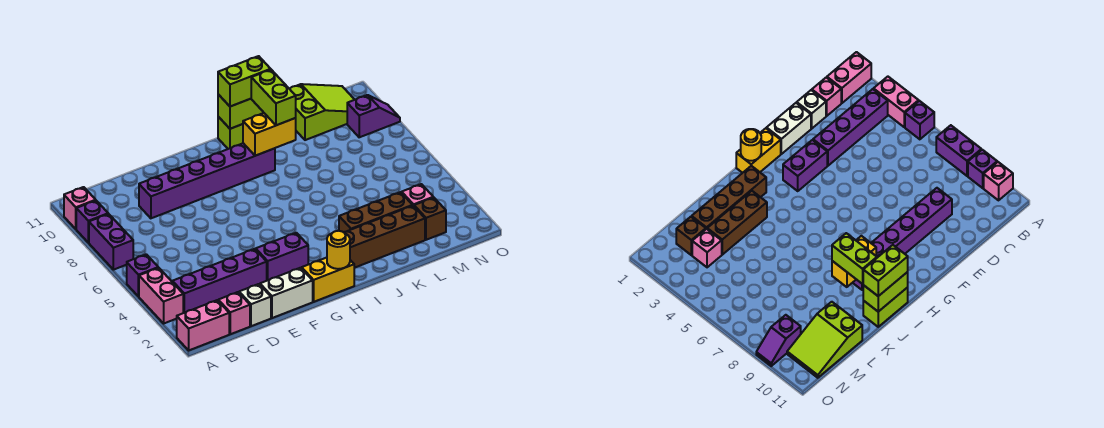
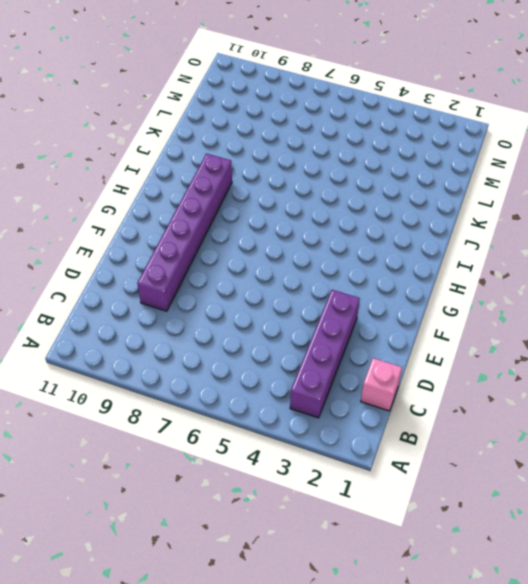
none -> pink brick A1:B1 level 1
none -> pink brick A3:A4 level 1
none -> purple brick A5 level 1

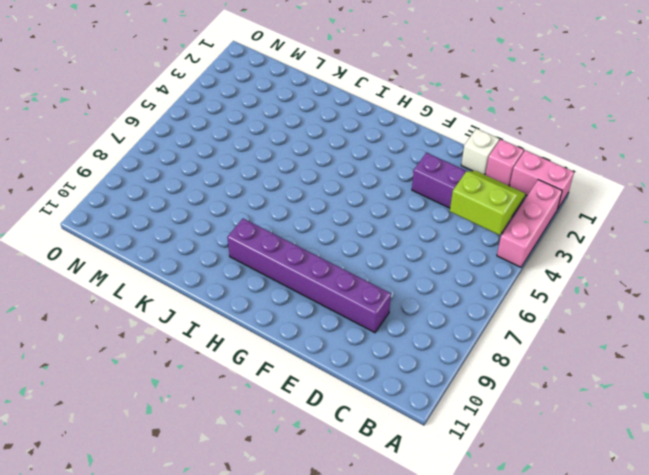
pink brick A2:A4 level 1 -> pink brick A3:A4 level 1
lime slope B3:C4 level 2 top 4 -> none
none -> purple brick A5 level 1
none -> purple brick A7:A8 level 1
none -> purple brick A9 level 1

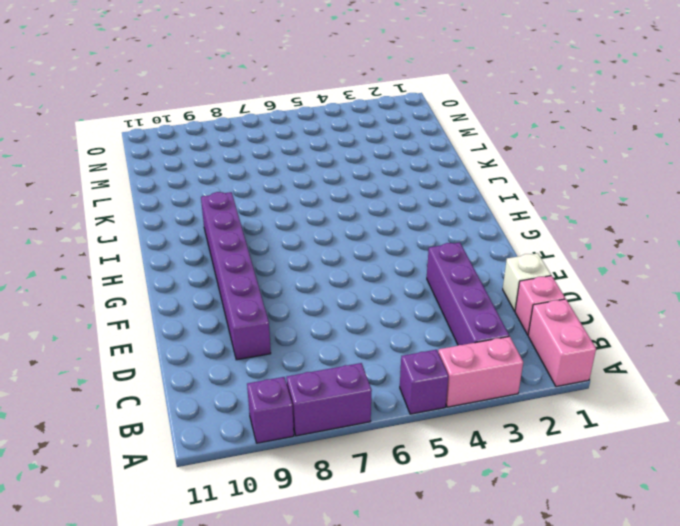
none -> pink brick A10 level 1
none -> white brick E1:F1 level 1
none -> purple brick F3:G3 level 1

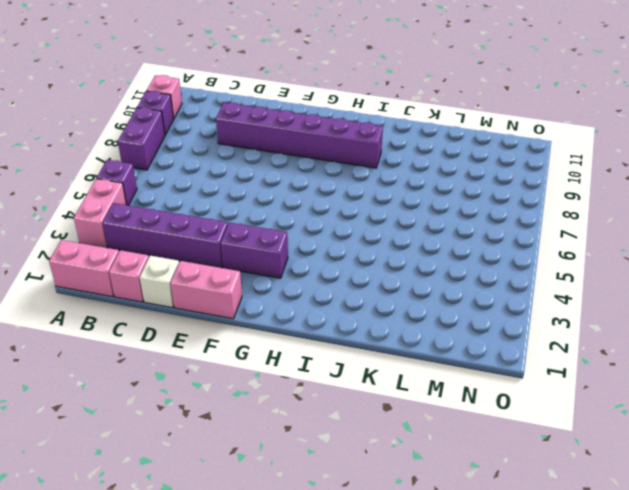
pink brick E1:F1 level 1 -> white brick E1:F1 level 1
none -> yellow brick G1:H1 level 1
none -> brown brick I2:L2 level 1
none -> lime brick I11:J11 level 1

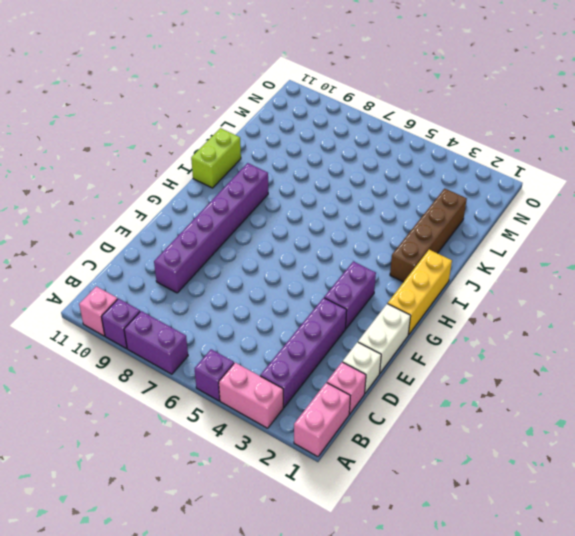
yellow brick G1:I1 level 1 -> yellow brick G1:H1 level 1
none -> brown brick J3:L3 level 1
none -> lime slope L10:N11 level 1 top L
none -> brown brick M2 level 1

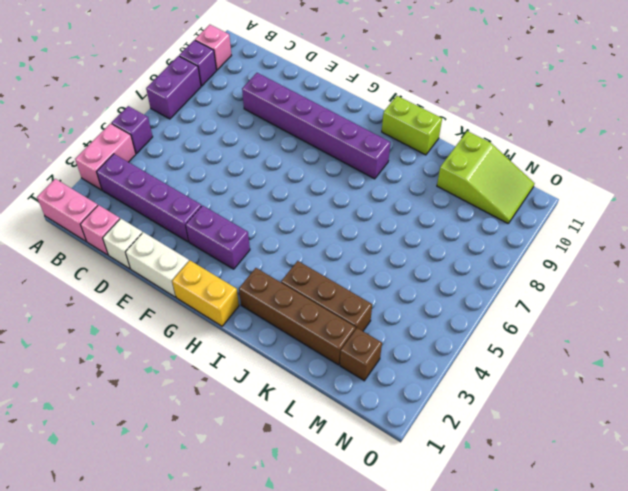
none -> pink brick M3 level 1
none -> purple slope N9:O9 level 1 top N
none -> yellow round brick H1 level 2

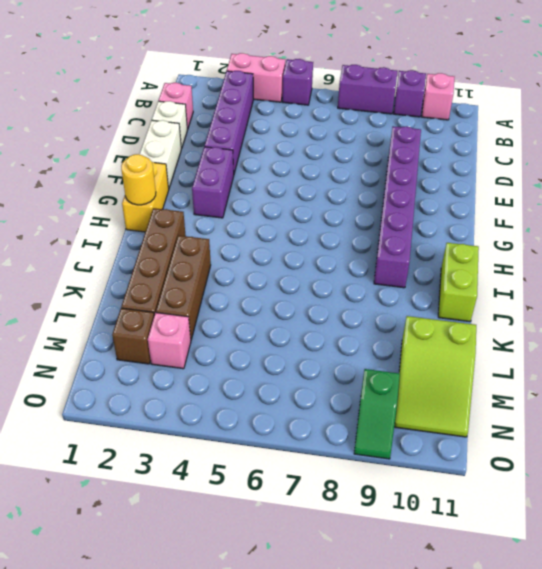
green slope N9:O9 level 1 top N -> purple slope N9:O9 level 1 top N
none -> pink brick A1:B1 level 1
none -> yellow brick I9:J9 level 2
none -> lime brick I11:J11 level 2

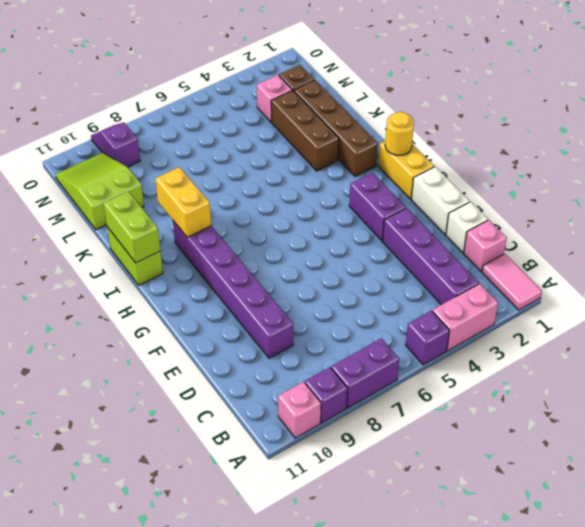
pink tile A1:B1 level 1 -> pink brick A1:B1 level 1
none -> lime brick I11:J11 level 3
none -> lime brick J9:J10 level 3

